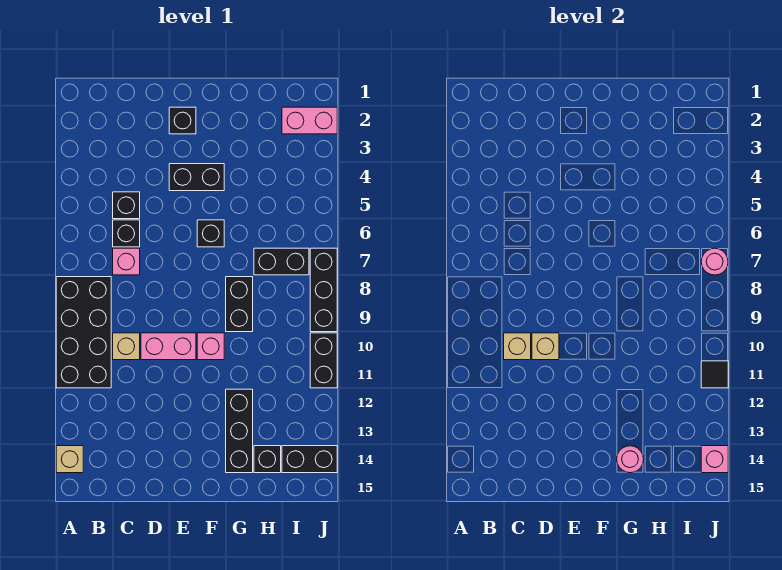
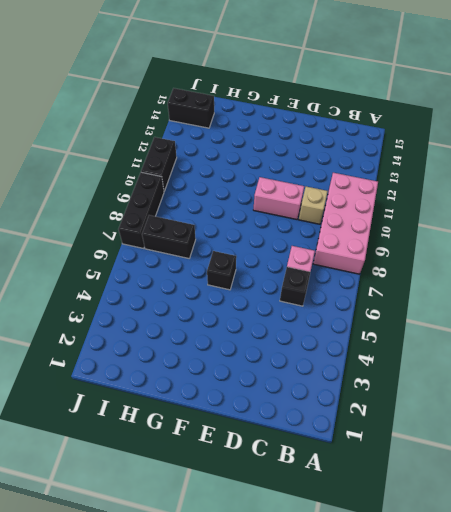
pink brick A8:B11 level 1 -> black brick A8:B11 level 1
none -> tan brick A14 level 1
none -> black brick C5 level 1
none -> black brick E2 level 1

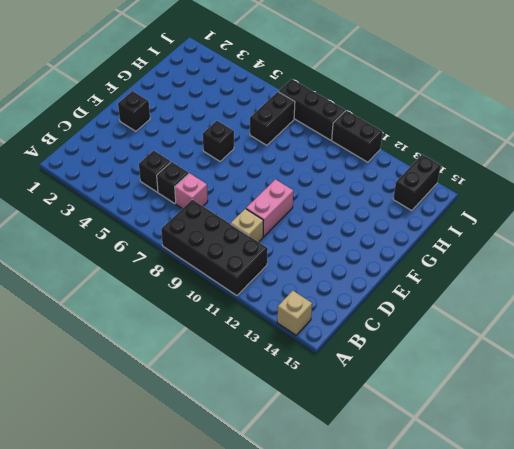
none -> black brick E4:F4 level 1
none -> pink brick F10 level 1
none -> black brick G8:G9 level 1

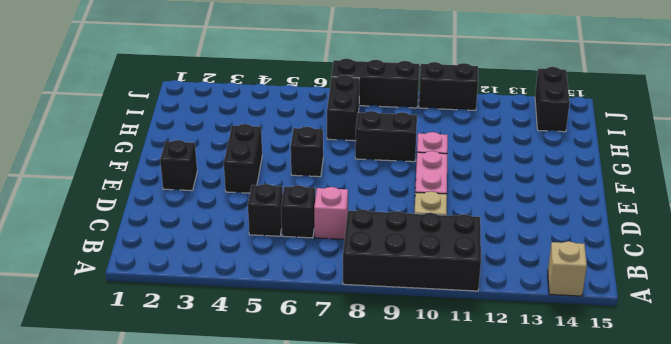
none -> black brick G12:G14 level 1
none -> black brick H14 level 1
none -> pink brick I2:J2 level 1

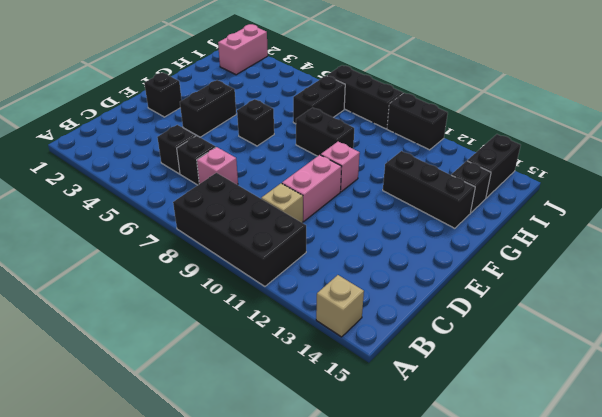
none -> tan brick C10 level 2
none -> tan brick D10 level 2
none -> pink round brick G14 level 2

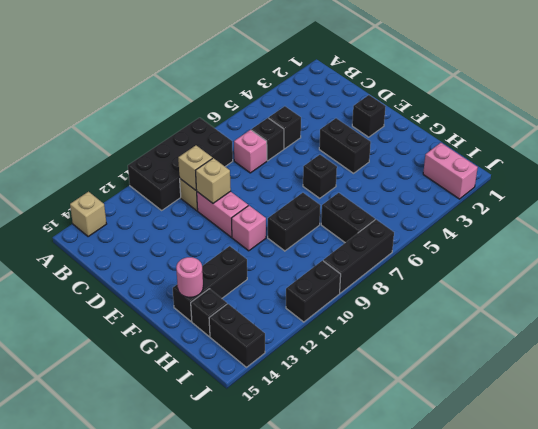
none -> pink round brick J7 level 2
none -> black tile J11 level 2
none -> pink brick J14 level 2

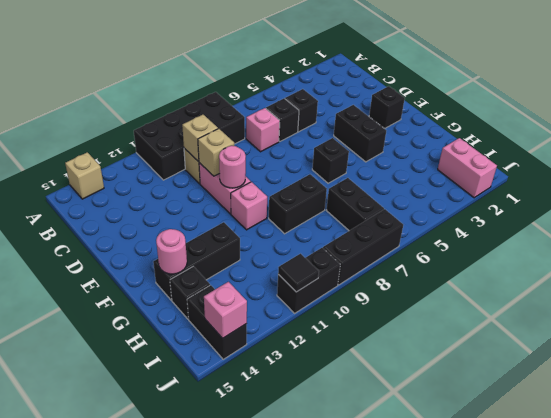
pink round brick E10 level 2 -> pink round brick J7 level 2

